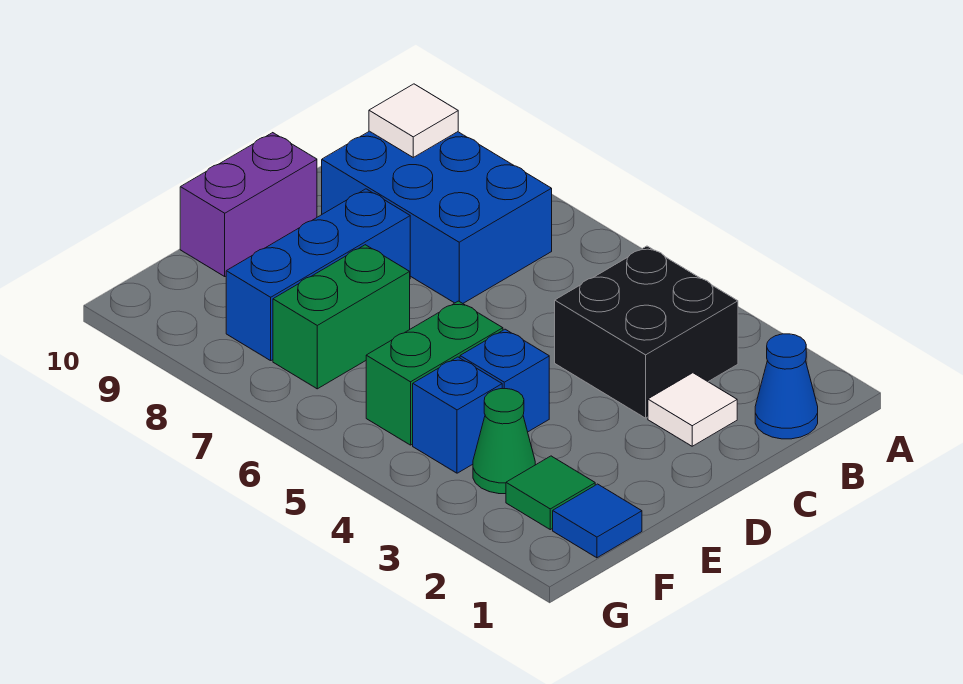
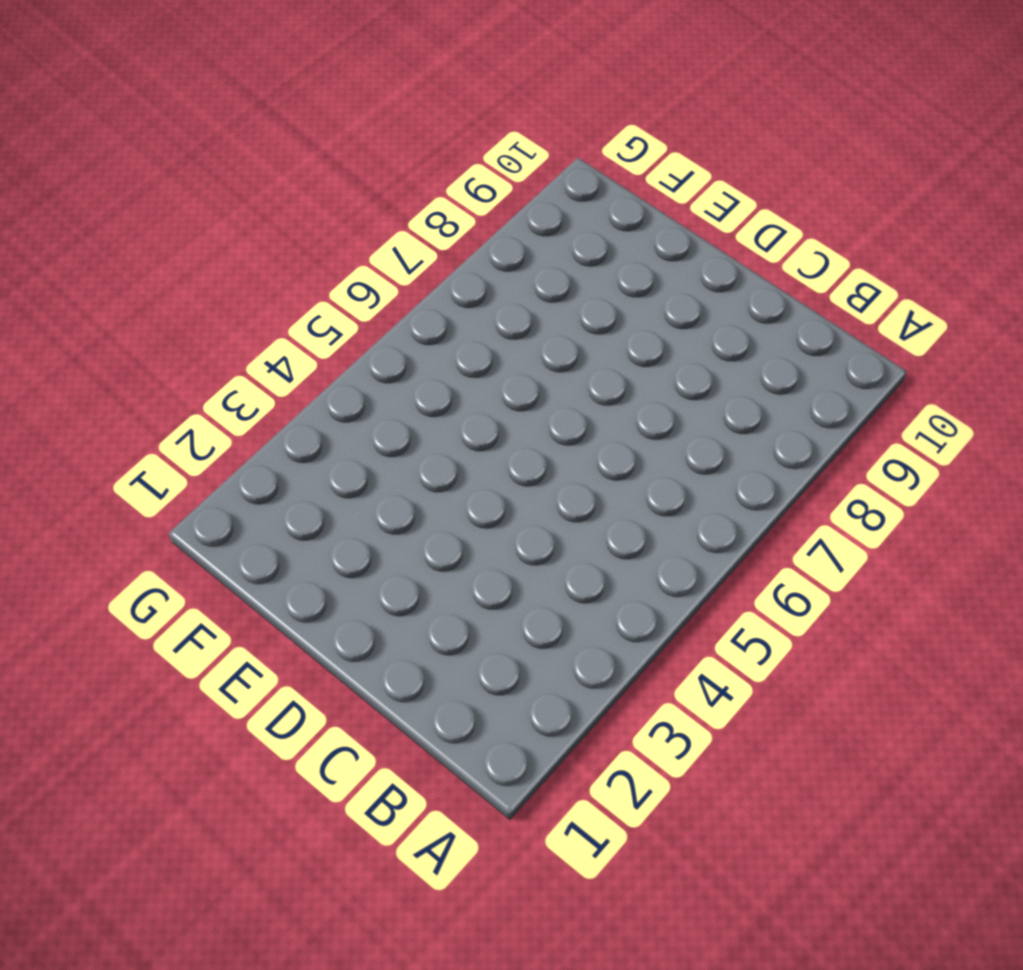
none -> blue cone B1 level 1
none -> black brick B3:C4 level 1
none -> blue brick B7:C9 level 1

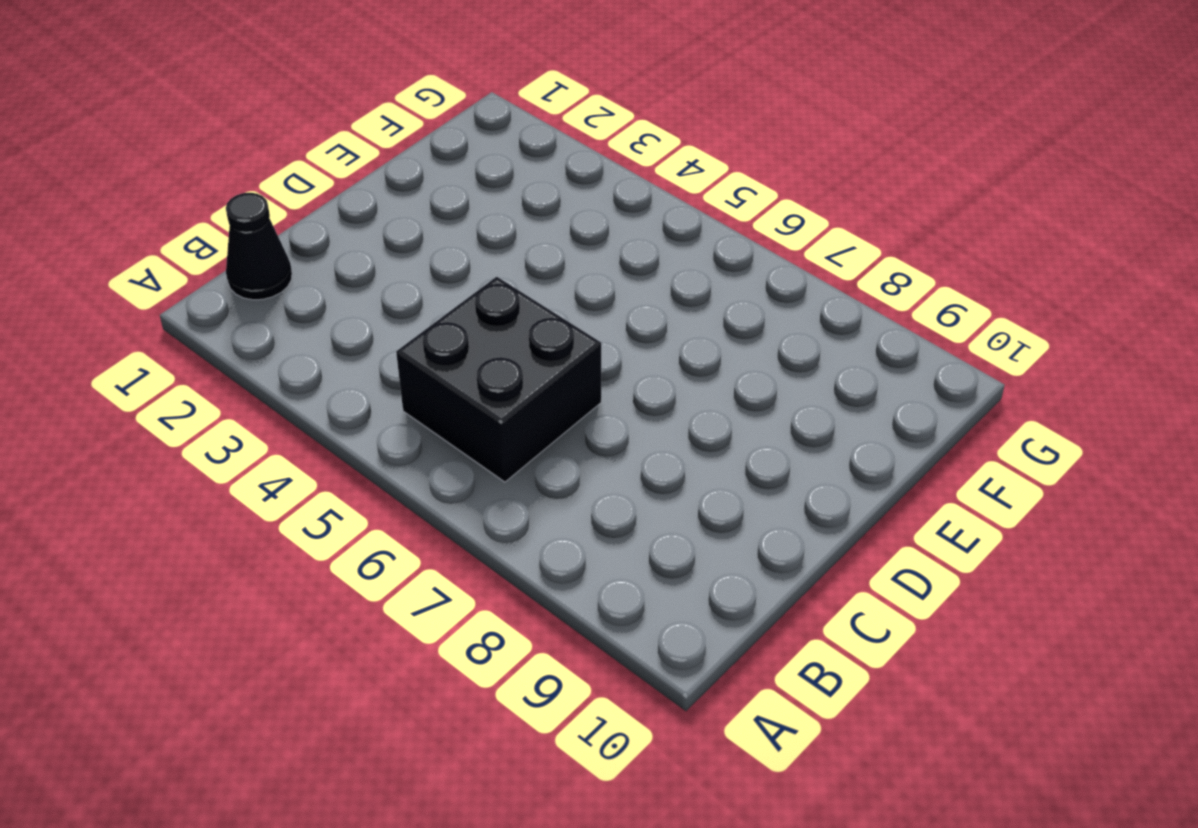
black cone B1 level 1 -> blue cone B1 level 1
black brick B5:C6 level 1 -> black brick B3:C4 level 1
none -> blue brick B7:C9 level 1
none -> white tile C2 level 1
none -> blue brick D8:F8 level 1

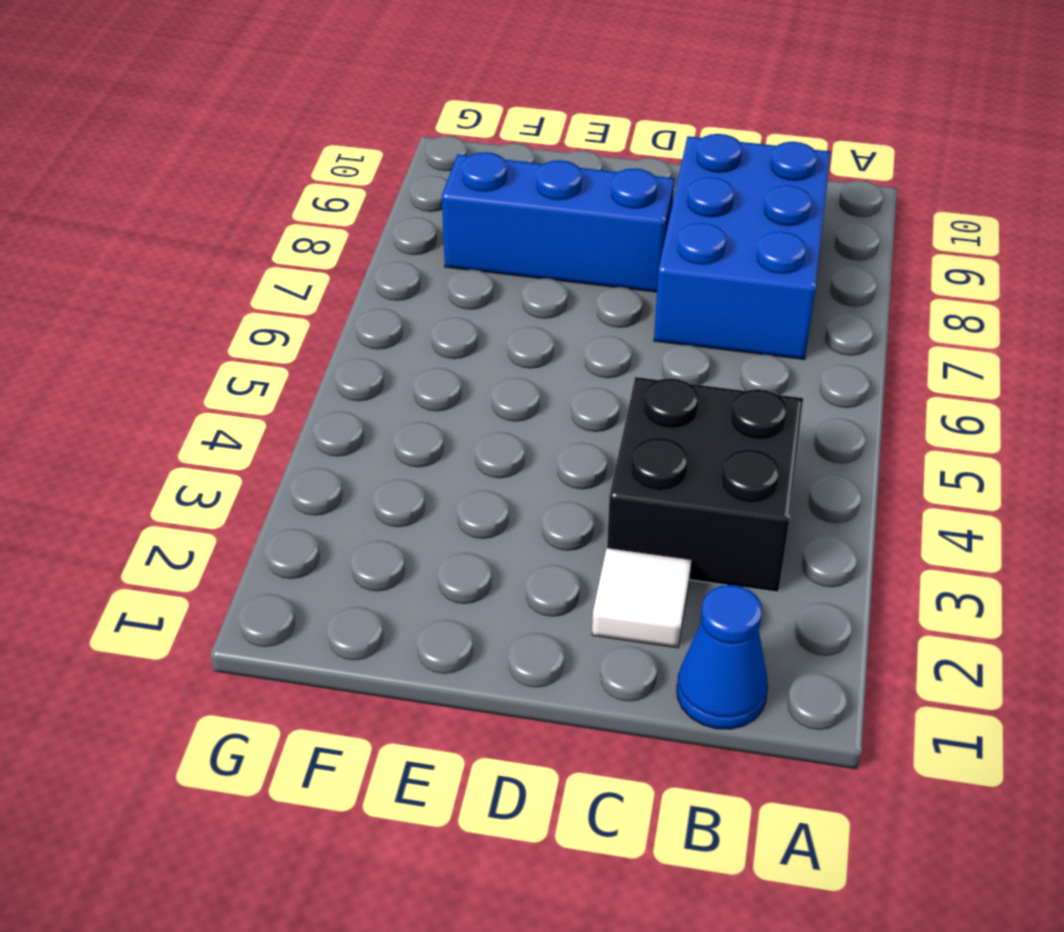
none -> purple brick D10:E10 level 1
none -> blue brick E4 level 1
none -> green brick E5:F5 level 1

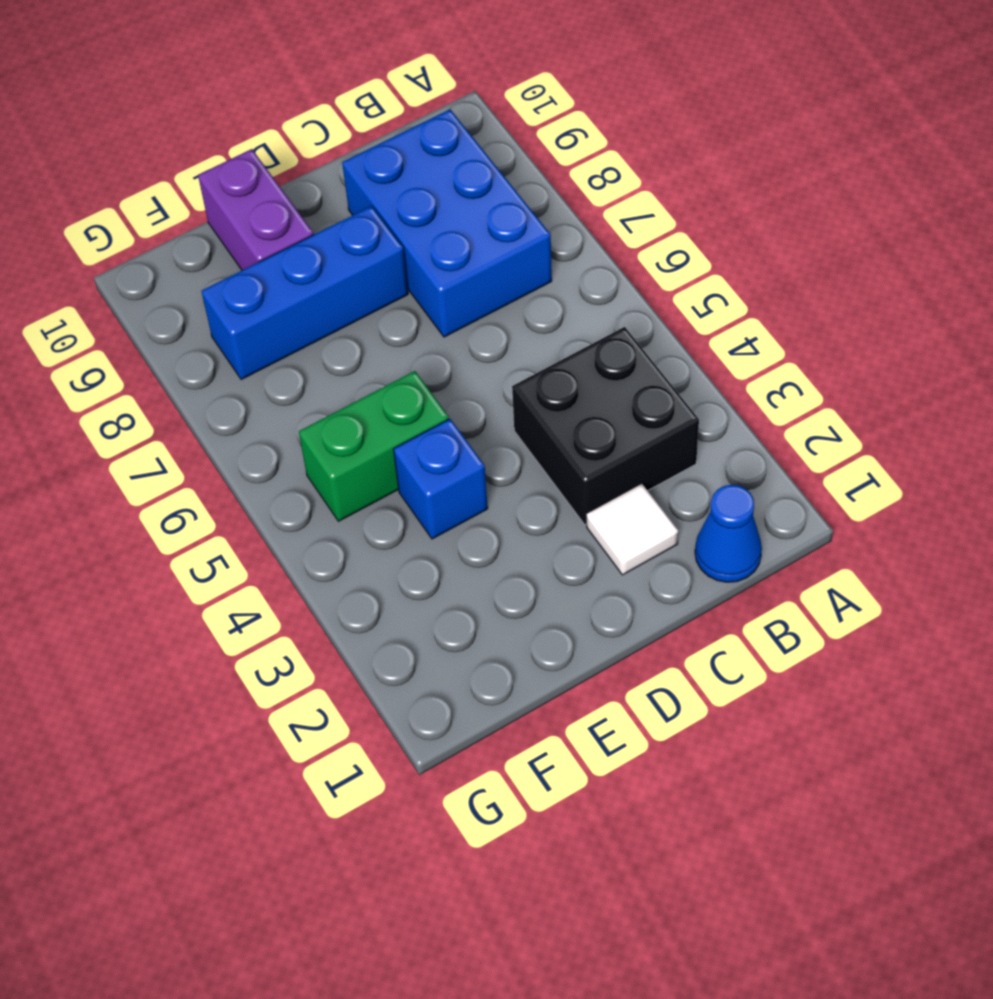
purple brick E9:E10 level 1 -> purple brick D10:E10 level 1
none -> green brick E7:F7 level 1
none -> blue tile F1 level 1
none -> green tile F2 level 1

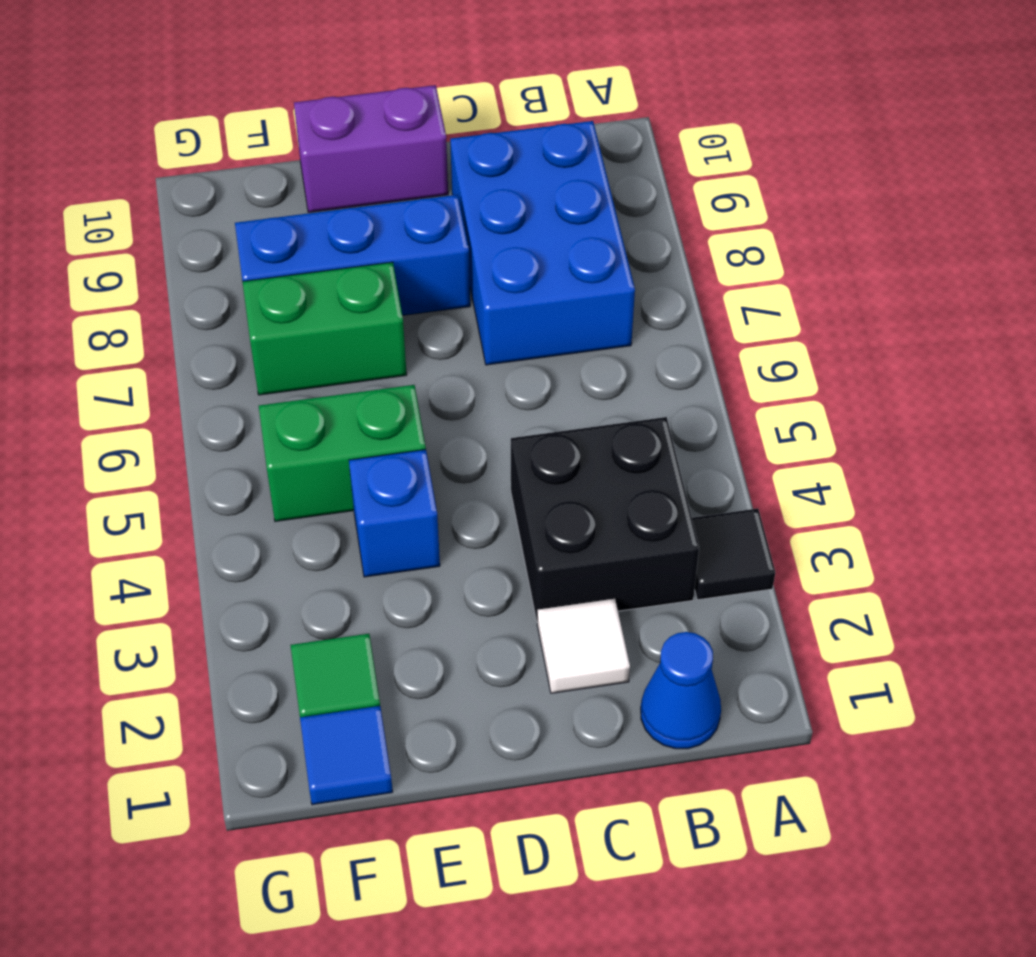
black tile A3 level 1 -> none
none -> green cone F3 level 1
none -> blue brick F4 level 1
none -> white tile B9 level 2

